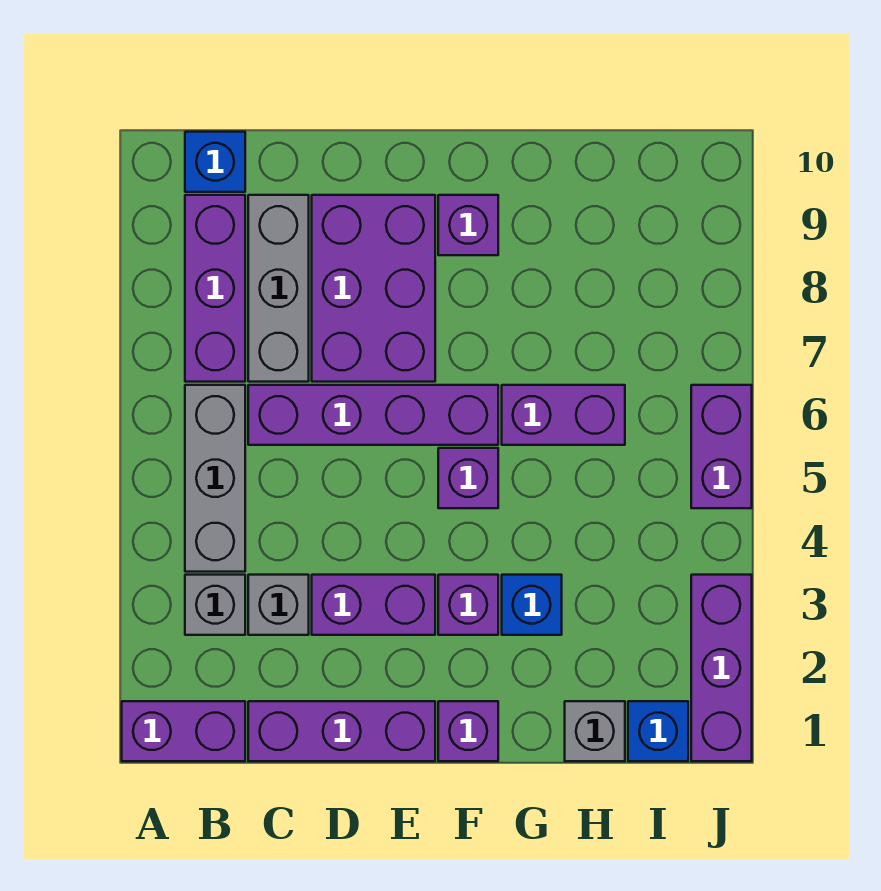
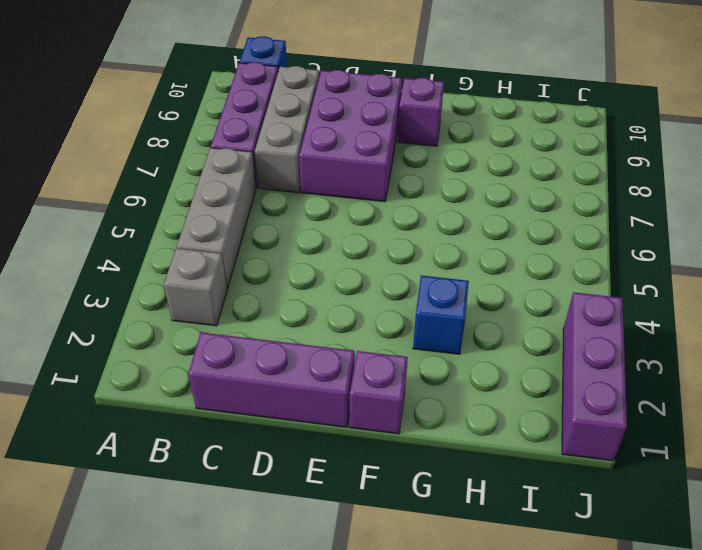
none -> purple brick A1:B1 level 1
none -> grey brick C3 level 1
none -> purple brick C6:F6 level 1

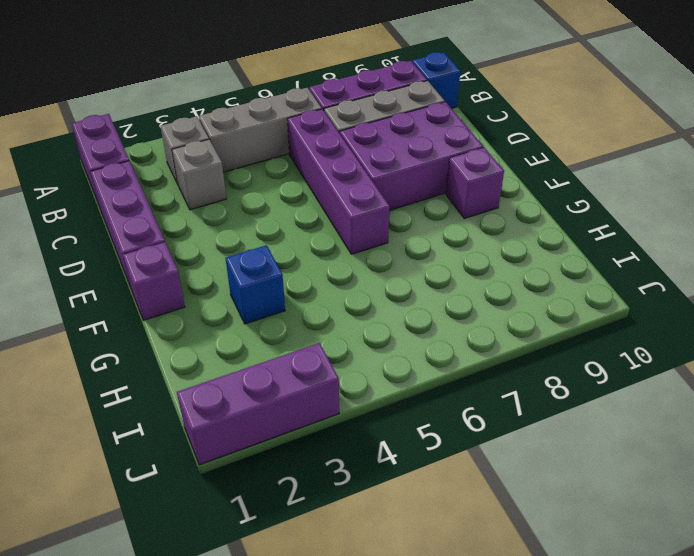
none -> purple brick D3:E3 level 1
none -> purple brick F3 level 1
none -> purple brick F5 level 1

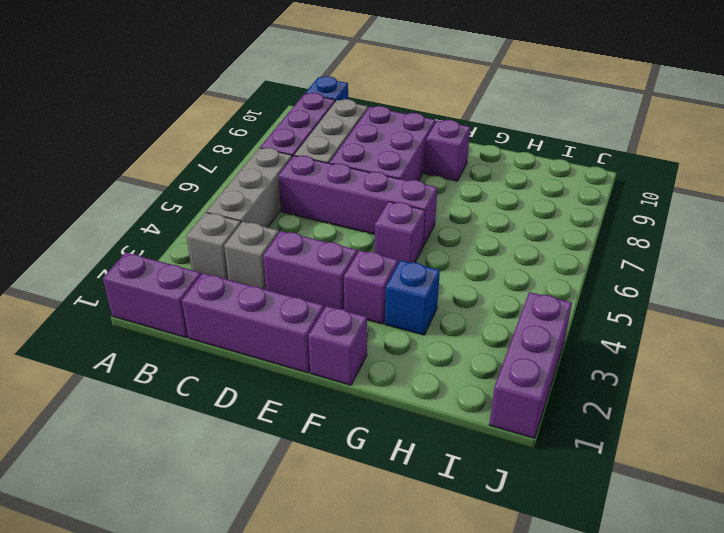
none -> purple brick G6:H6 level 1
none -> grey brick H1 level 1
none -> blue brick I1 level 1

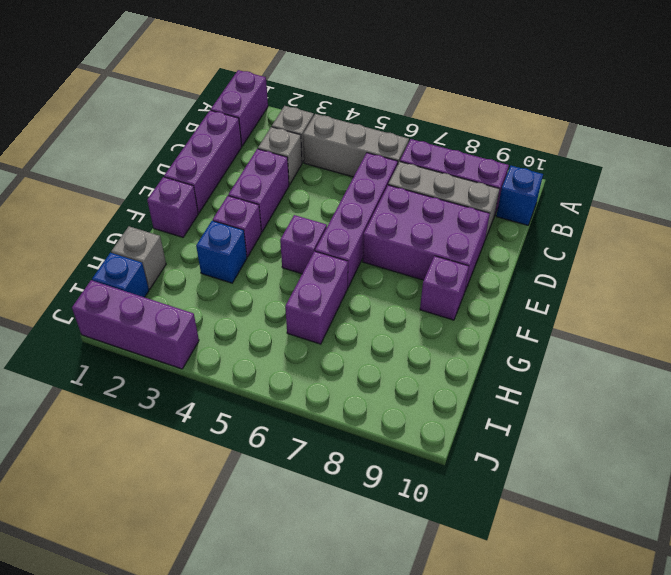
none -> purple brick J5:J6 level 1

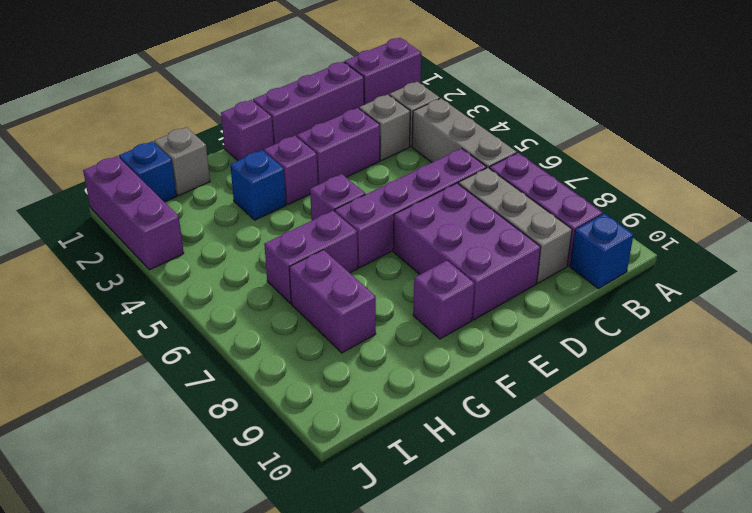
purple brick H7:H8 level 1 -> purple brick J5:J6 level 1

